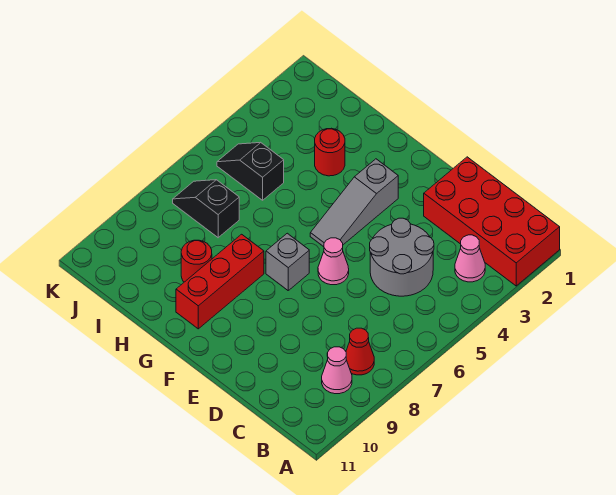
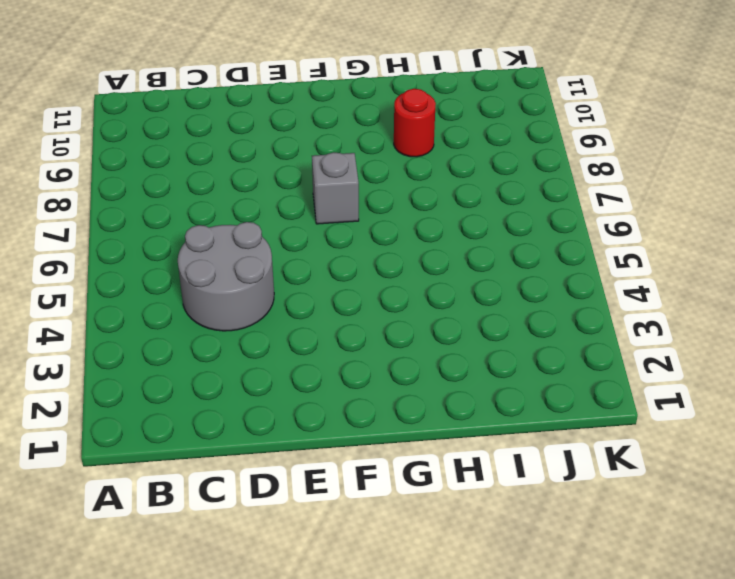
none -> red brick A1:D2 level 1
none -> pink cone B3 level 1
none -> red cone B8 level 1

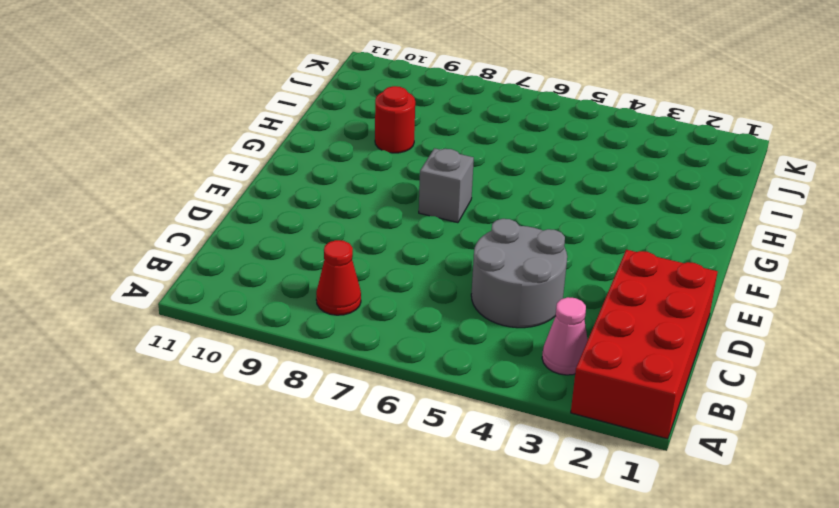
none -> pink cone B9 level 1
none -> pink cone E6 level 1
none -> grey slope F3:F5 level 1 top 3

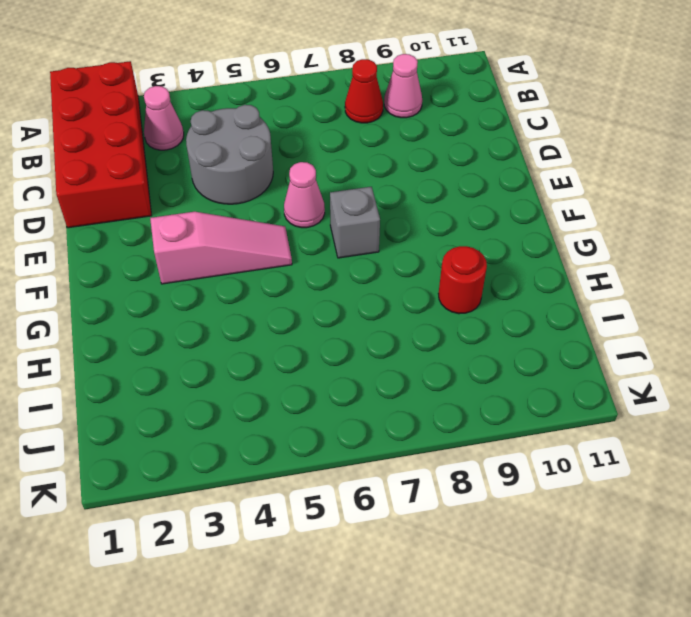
pink slope F3:F5 level 1 top 3 -> grey slope F3:F5 level 1 top 3
none -> red brick G8:G10 level 1
none -> red round brick H3 level 1
none -> black slope I5:J5 level 1 top I

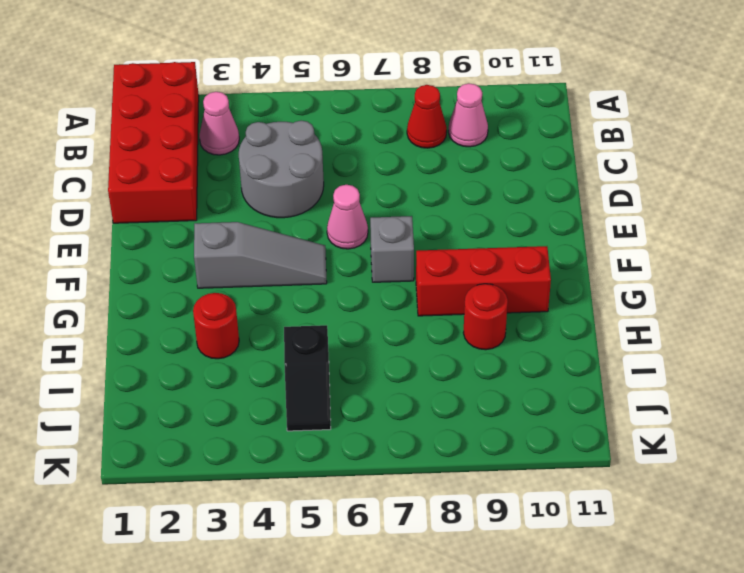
none -> black slope I7:J7 level 1 top I

